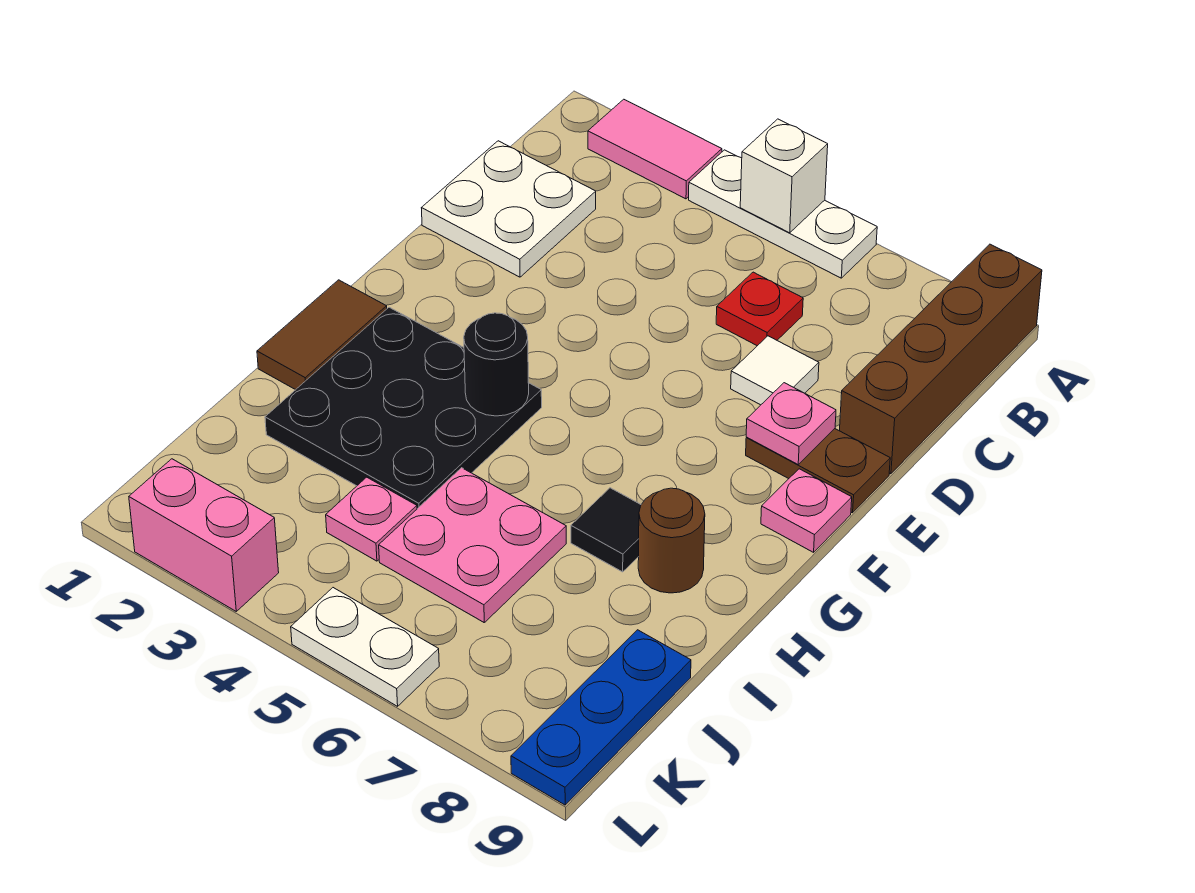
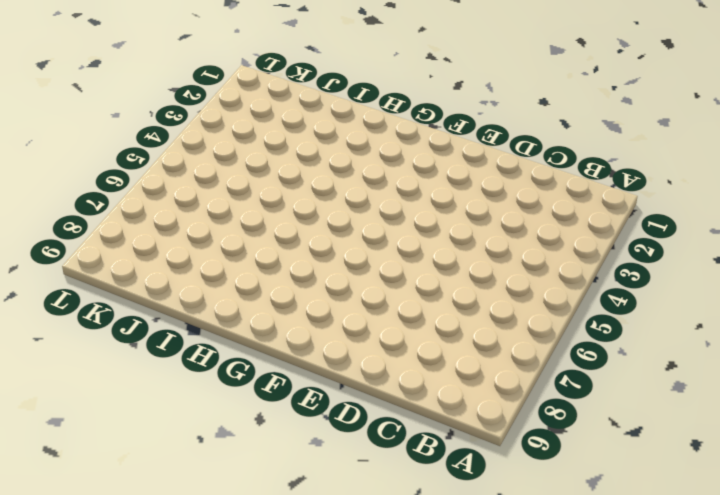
none -> pink tile A2:A3 level 1
none -> white plate A4:A6 level 1
none -> brown brick A9:D9 level 1

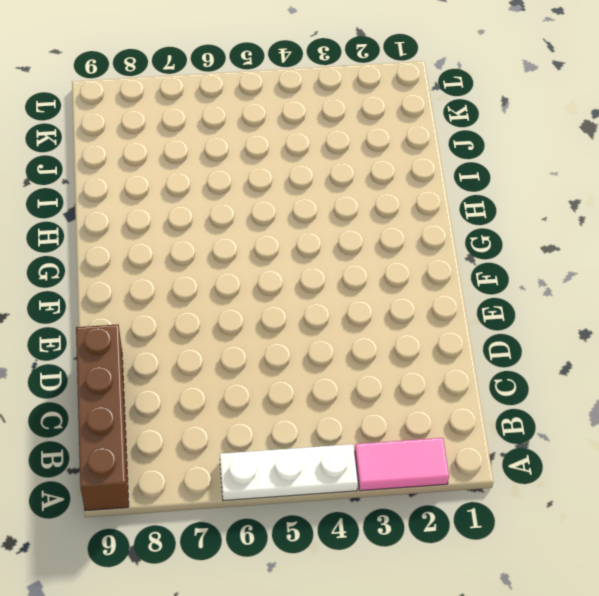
none -> white plate C1:D2 level 1
none -> red plate C6 level 1
none -> white tile D7 level 1

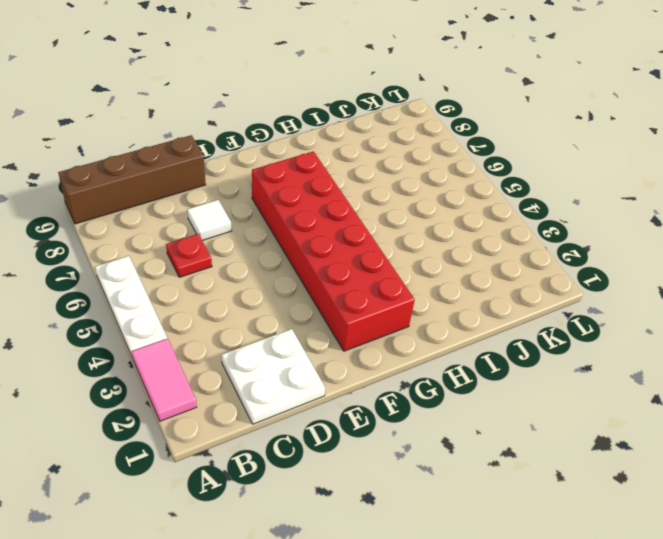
red brick F2:G7 level 1 -> black plate G2:I4 level 1
none -> brown plate E8:E9 level 1
none -> pink plate F9 level 1
none -> brown tile G1:H1 level 1

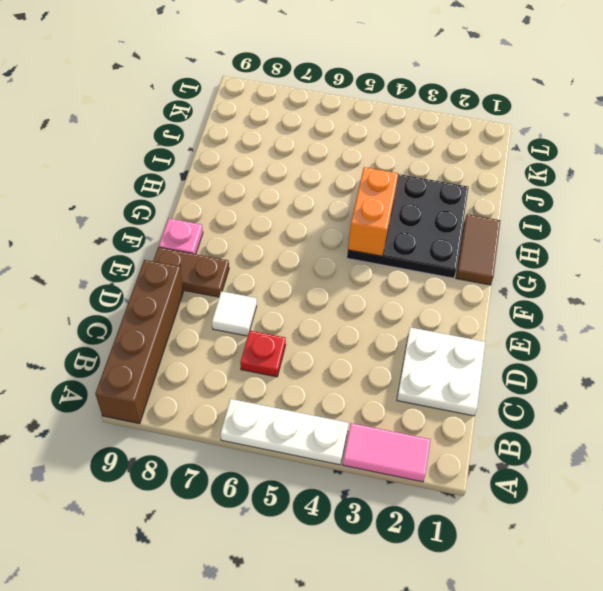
orange brick G4:H4 level 2 -> black round brick G4 level 2
none -> black tile H7 level 1
none -> brown round brick H8 level 1
none -> pink plate I5:J6 level 1

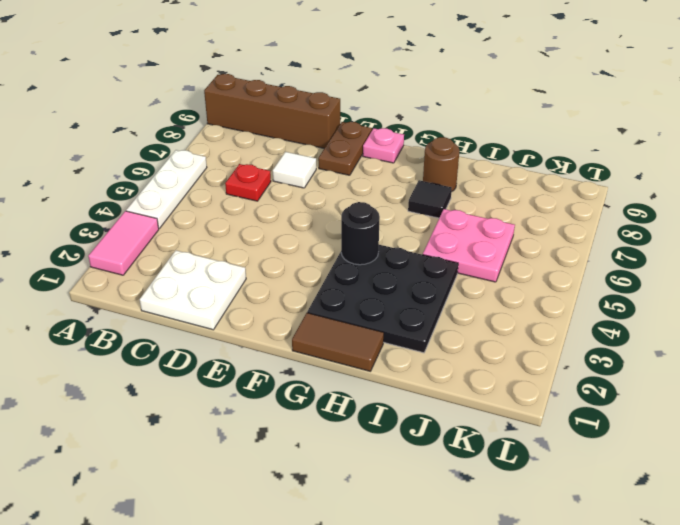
none -> pink plate J4 level 1
none -> blue plate J9:L9 level 1
none -> pink brick L2:L3 level 1

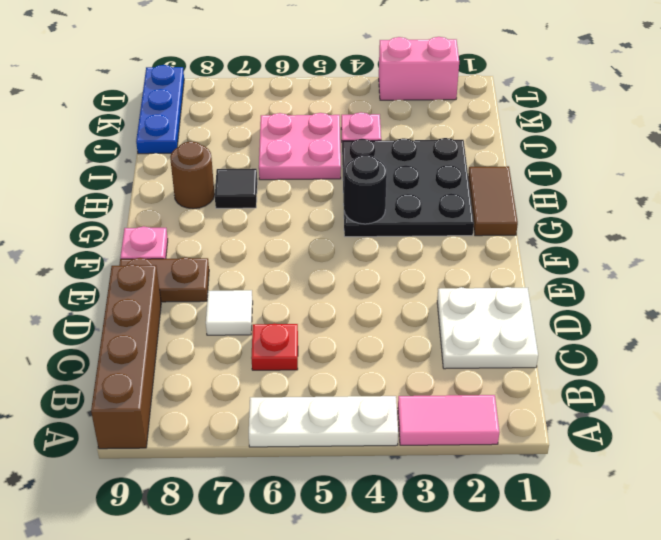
none -> white plate L5:L6 level 1
none -> white brick A5 level 2
none -> pink plate E8 level 2

